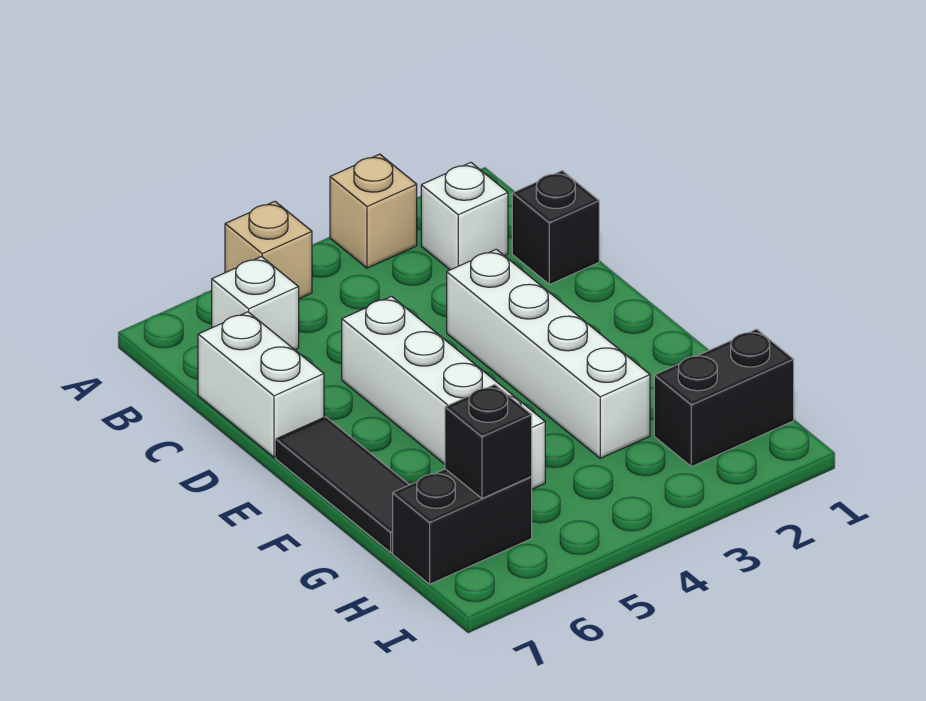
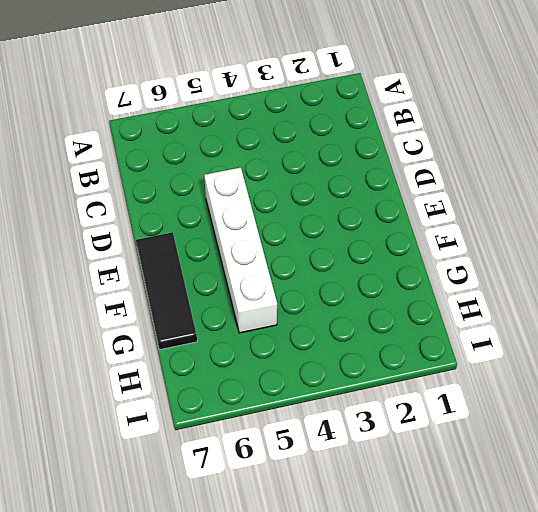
none -> tan brick A3 level 1
none -> tan brick A5 level 1
none -> white brick B2 level 1

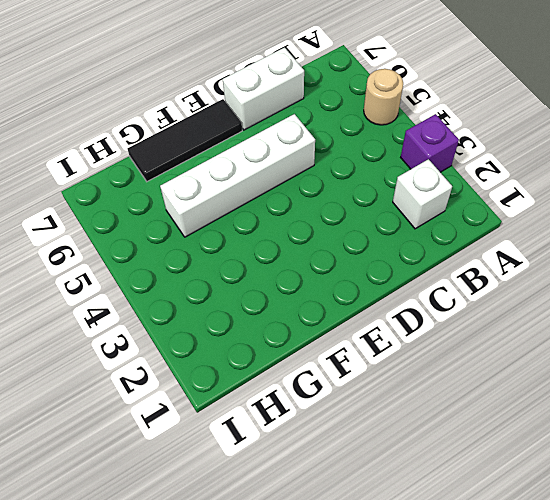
purple brick A3 level 1 -> tan brick A3 level 1
tan round brick A5 level 1 -> tan brick A5 level 1
none -> white brick B6 level 1
none -> black brick C1 level 1
none -> white brick D3:G3 level 1

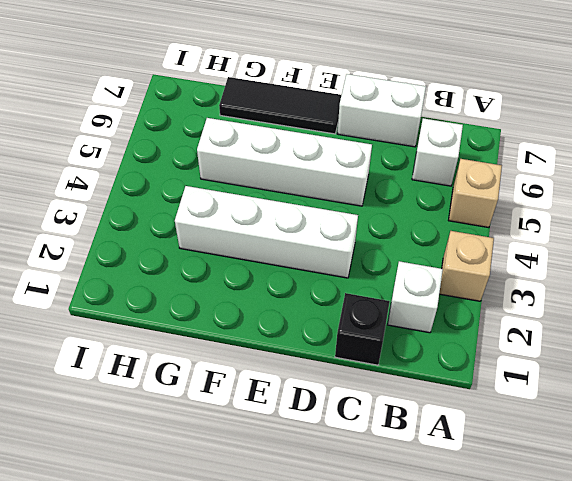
none -> black brick H1:H2 level 1
none -> black brick H6:H7 level 1
none -> black brick H6 level 2

